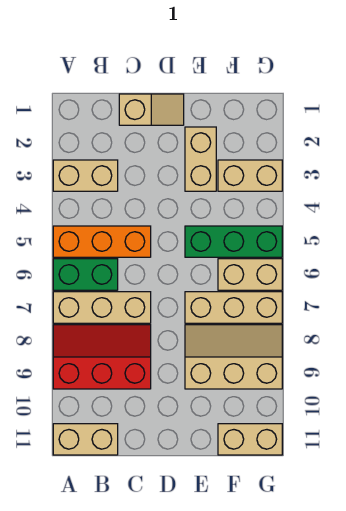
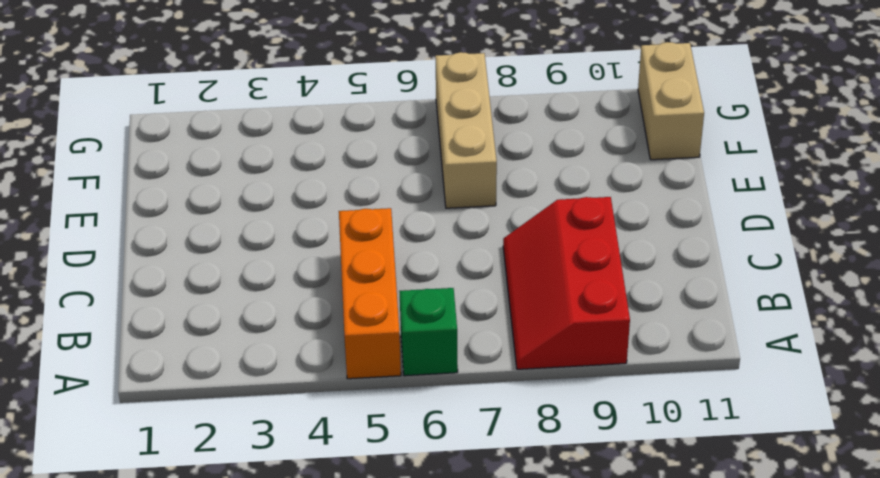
green brick A6 level 1 -> green brick A6:B6 level 1
none -> tan brick A3:B3 level 1
none -> tan brick A7:C7 level 1
none -> tan brick A11:B11 level 1

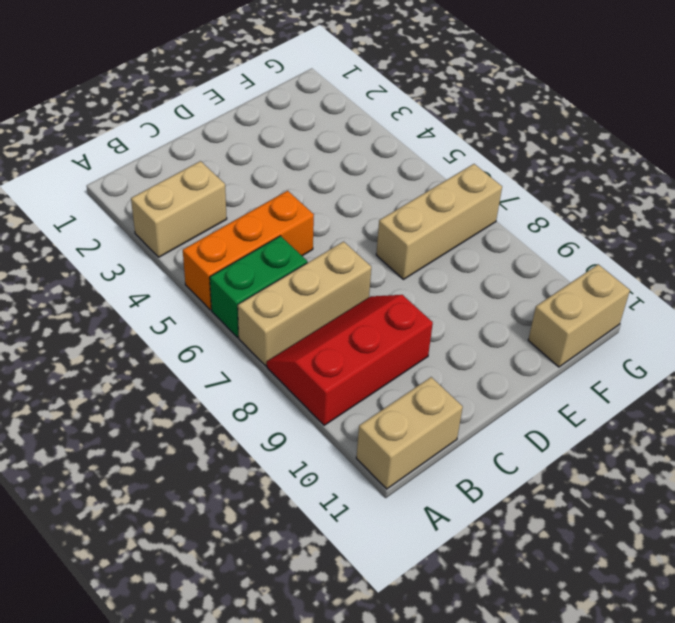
none -> tan slope C1:D1 level 1 top C
none -> tan brick E2:E3 level 1
none -> green brick E5:G5 level 1

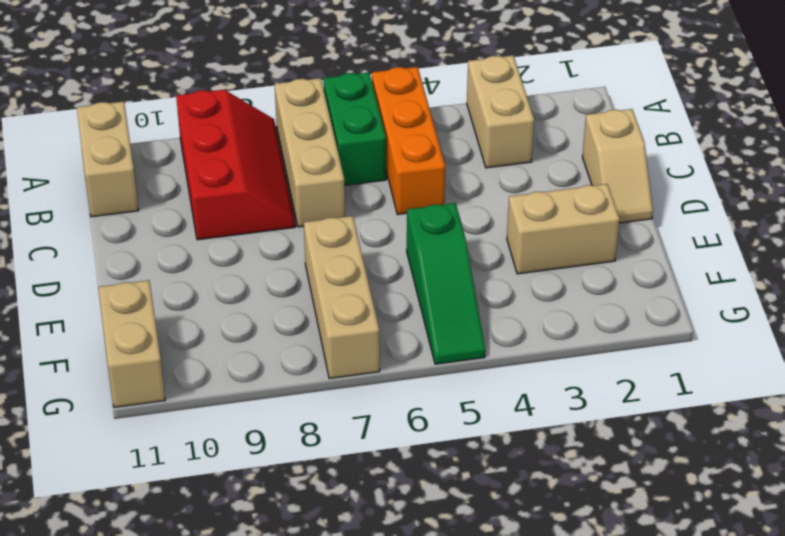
green slope E5:G5 level 1 top E -> green brick E5:G5 level 1
none -> tan slope E8:G9 level 1 top 9
none -> tan brick F3:G3 level 1
none -> tan brick F6:G6 level 1

